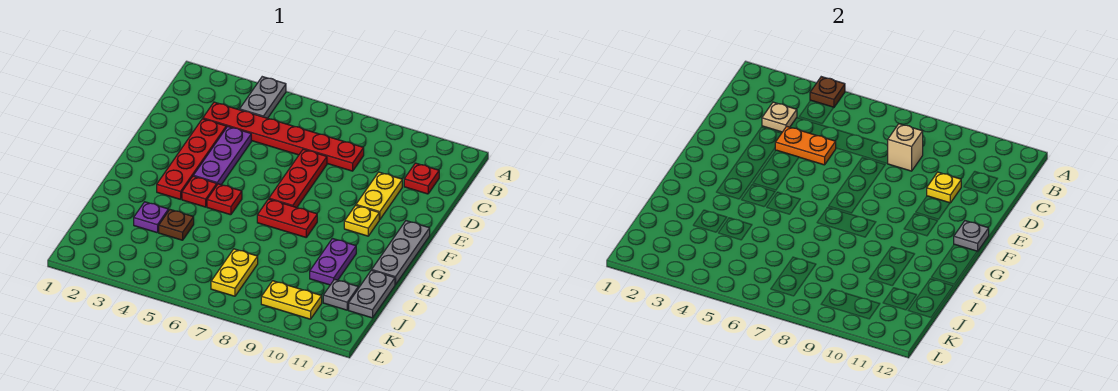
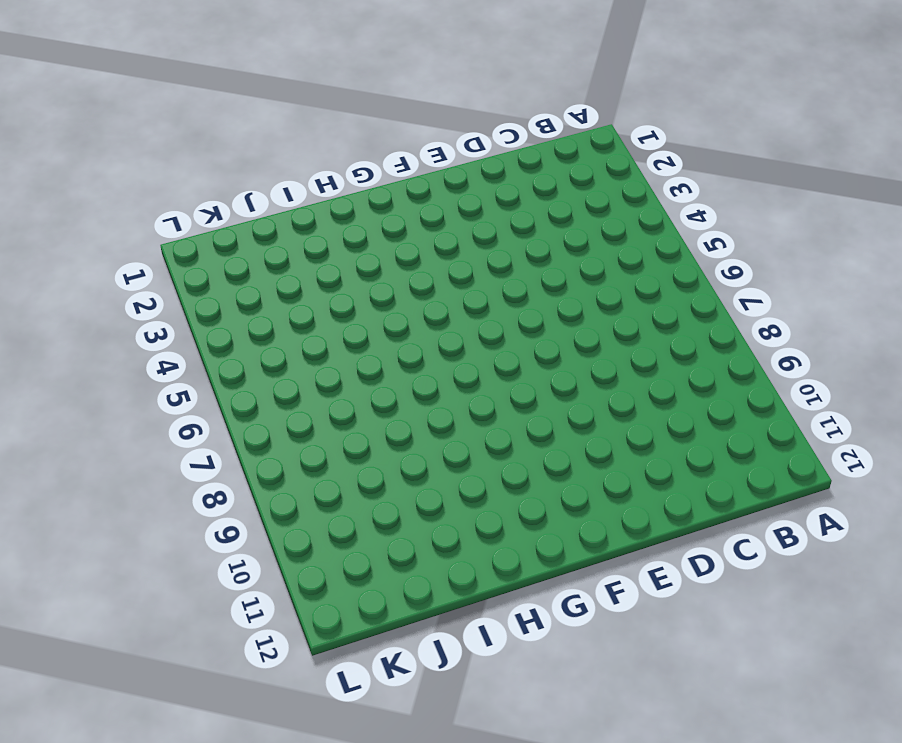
none -> grey plate A4:B4 level 1
none -> red plate C3:C8 level 1
none -> red plate C11 level 1

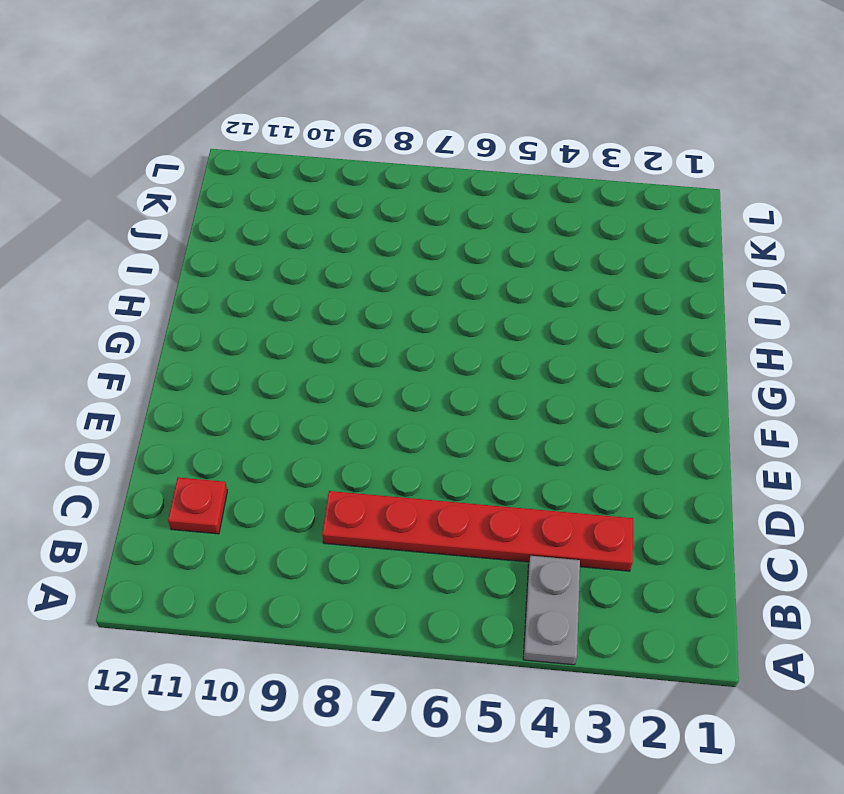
none -> red plate D3:G3 level 1
none -> purple plate D4:F4 level 1
none -> red plate D7:F7 level 1

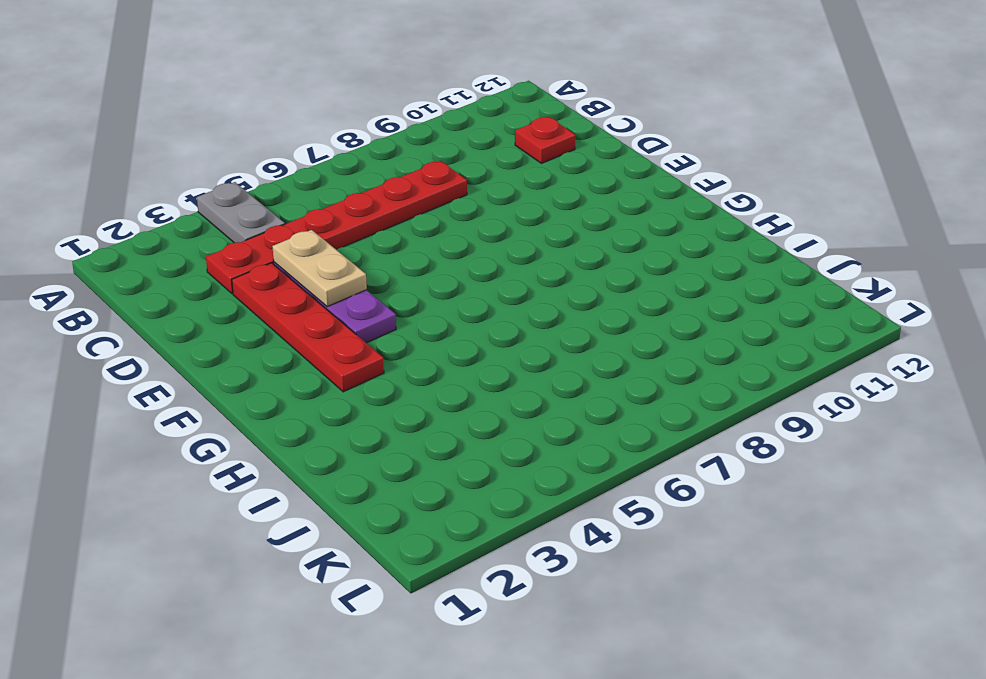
tan plate D4:E4 level 2 -> orange plate D4:D5 level 2
none -> red plate D7:F7 level 1
none -> yellow plate D10:E10 level 1
none -> yellow plate F10 level 1

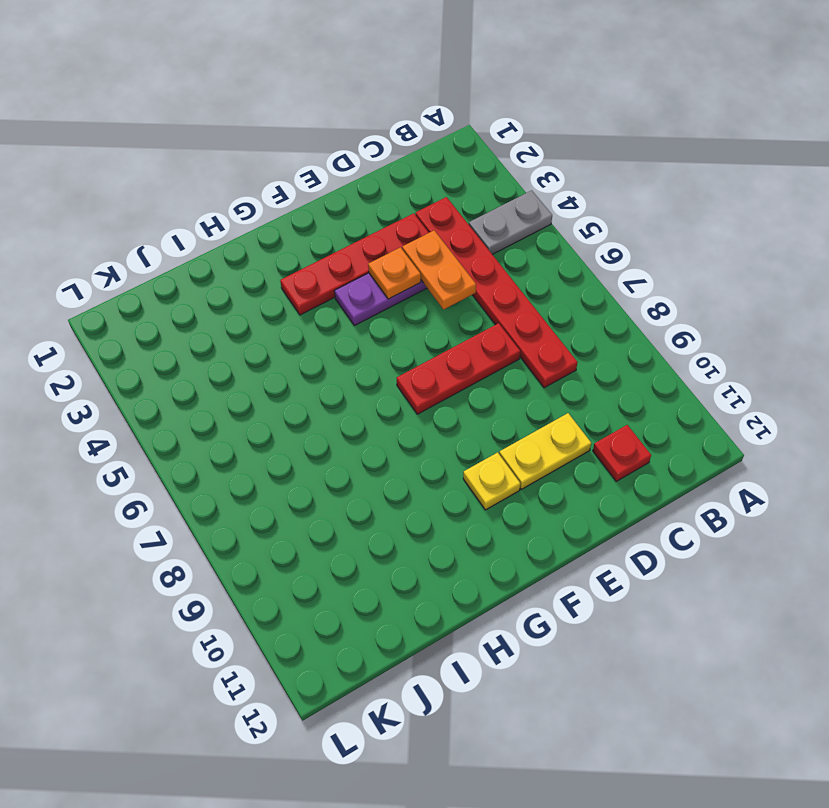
orange plate E4 level 2 -> none
none -> grey plate F12:H12 level 1
none -> red plate G4 level 1
none -> red plate G5 level 1

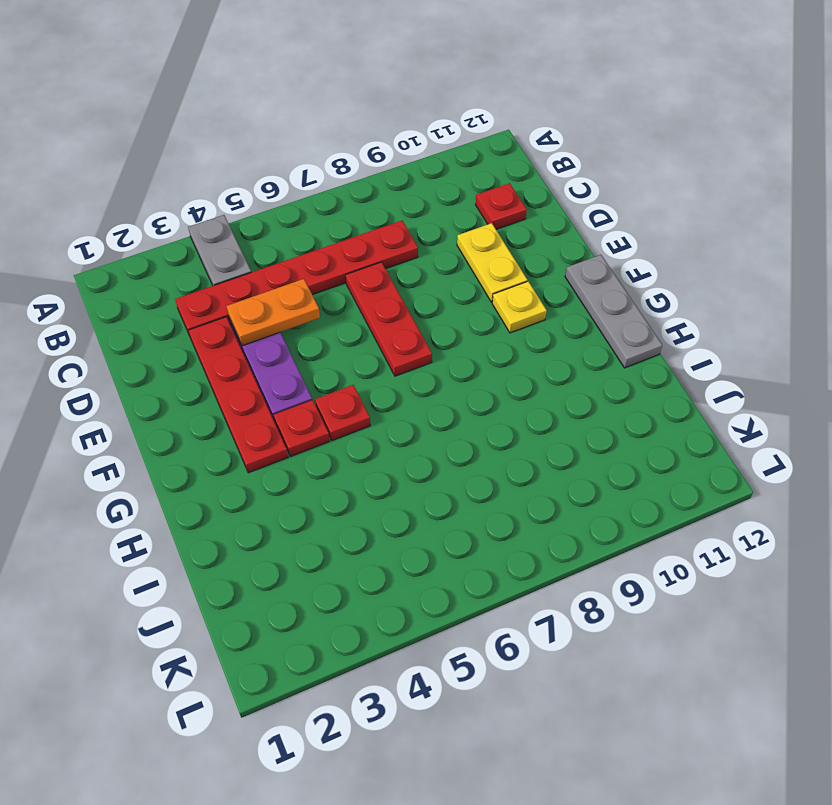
none -> red plate G7:G8 level 1
none -> purple plate H10:I10 level 1
none -> purple plate I3 level 1

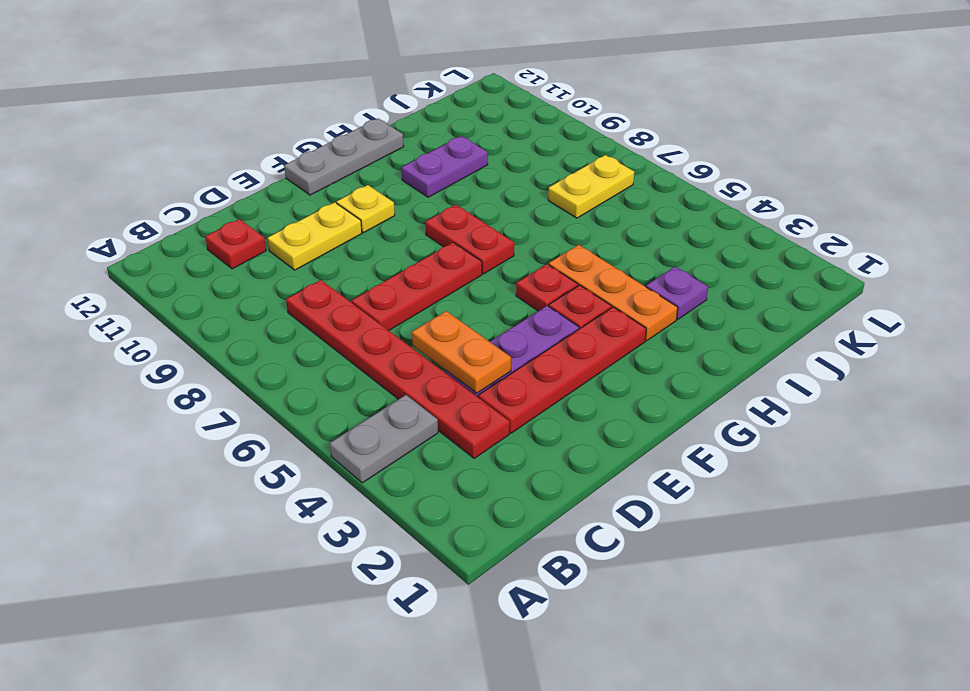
orange plate H3:H5 level 1 -> none
none -> brown plate I4 level 1
none -> grey plate I12:J12 level 1
none -> grey plate J11 level 1

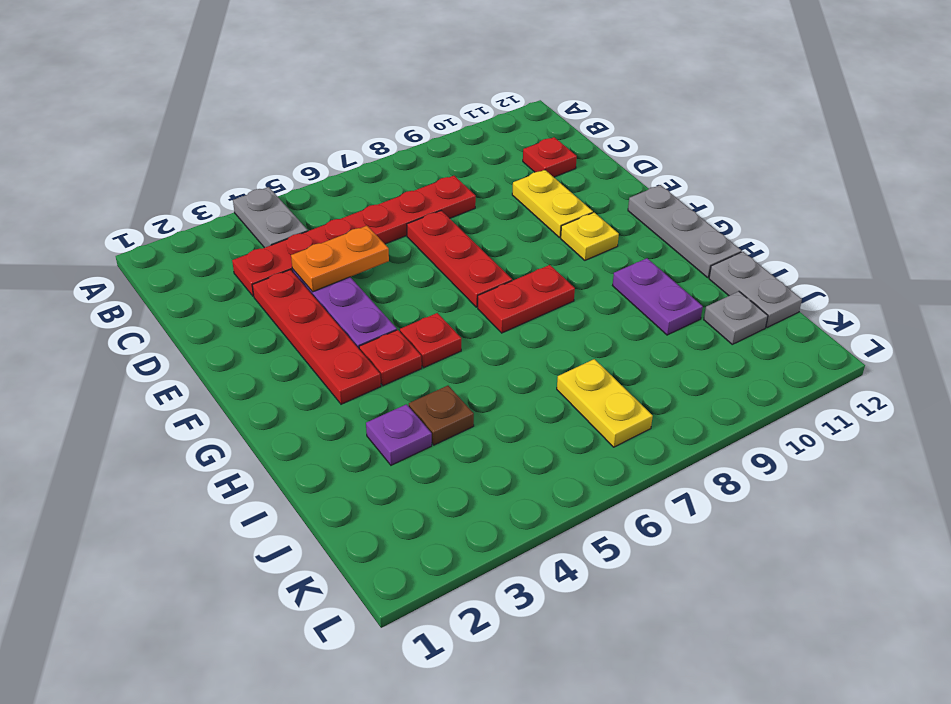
none -> yellow plate K9:K10 level 1
none -> brown plate A4 level 2
none -> tan plate C3 level 2

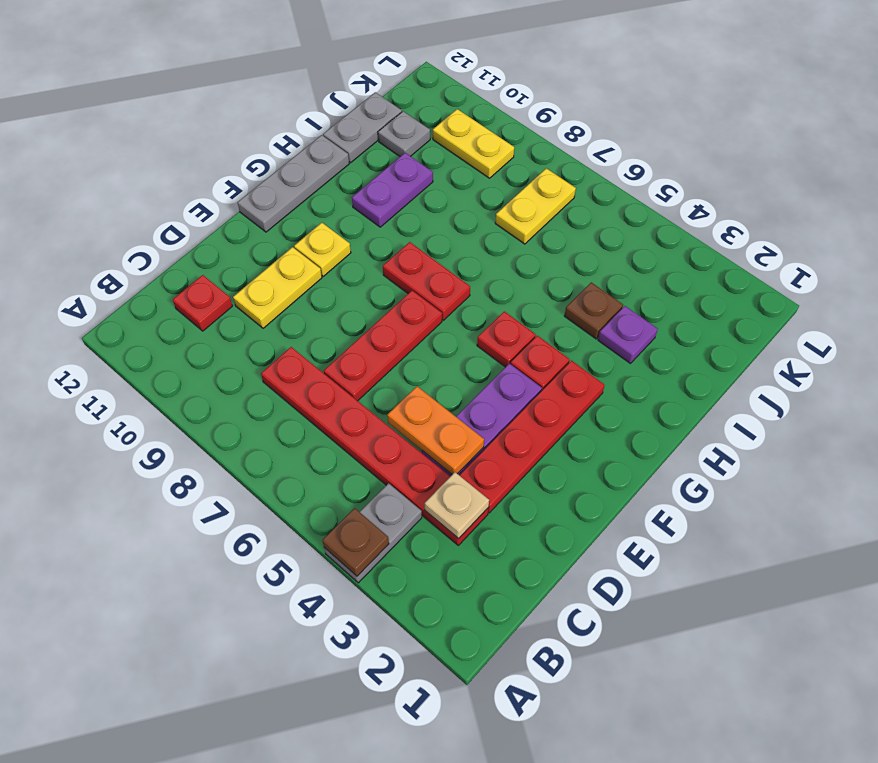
none -> tan brick C8 level 2
none -> yellow plate D10 level 2
none -> grey plate F12 level 2

